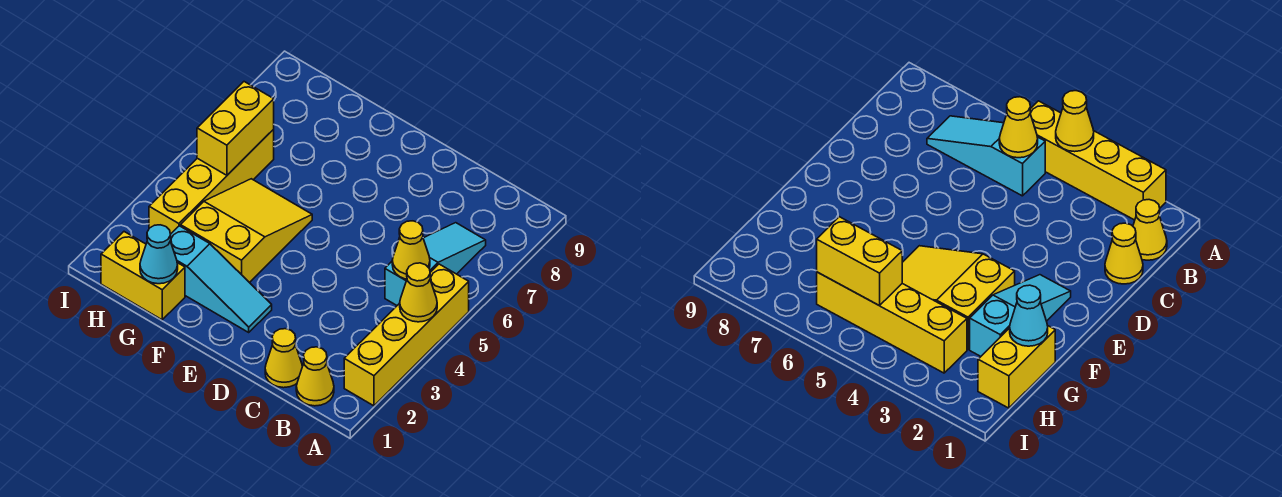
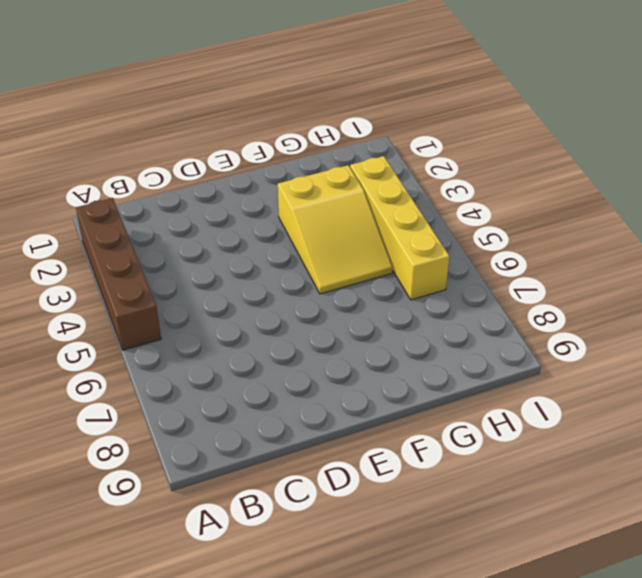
brown brick A2:A5 level 1 -> yellow brick A2:A5 level 1
none -> yellow cone B1 level 1
none -> cyan slope B5:B7 level 1 top 5
none -> yellow cone C1 level 1

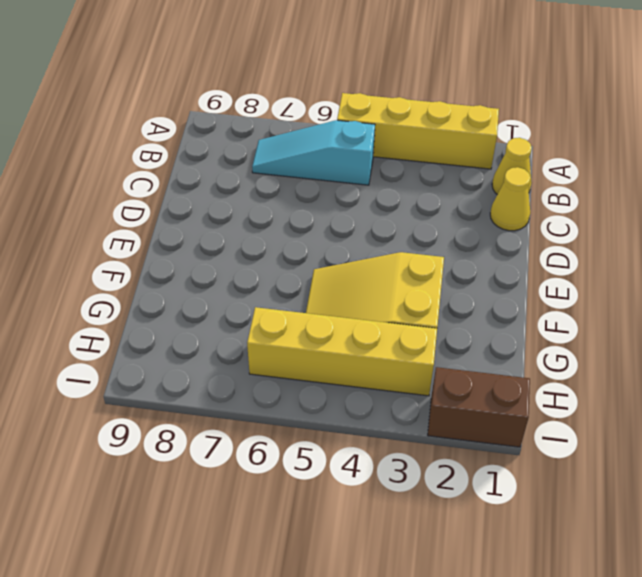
brown brick I1:I2 level 1 -> none
none -> cyan slope E2:G2 level 1 top G
none -> yellow brick G1:H1 level 1
none -> yellow cone A4 level 2

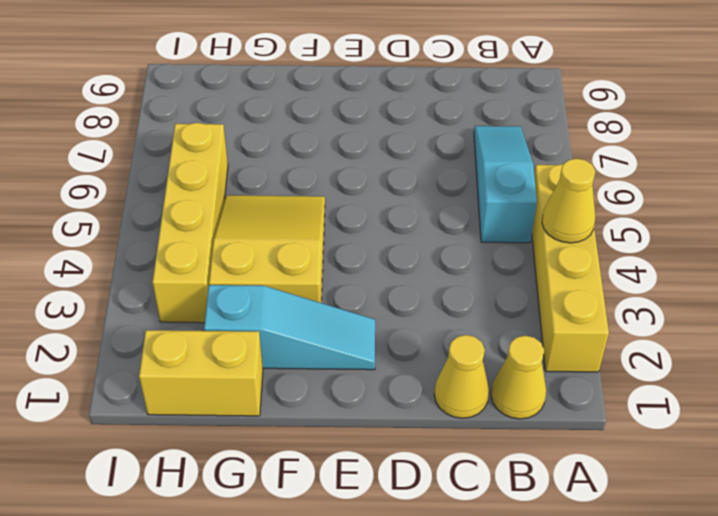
none -> yellow cone B5 level 2
none -> cyan cone G1 level 2
none -> yellow brick H5:H6 level 2

